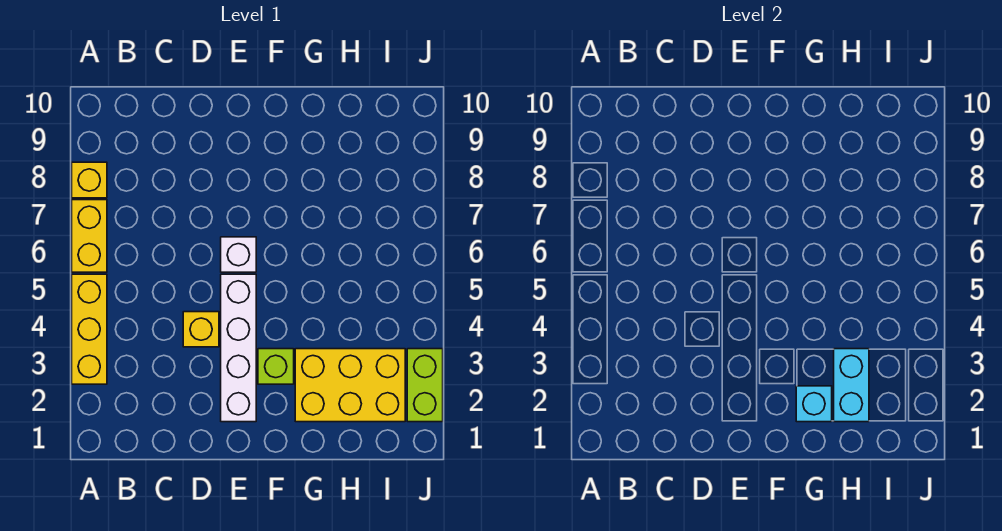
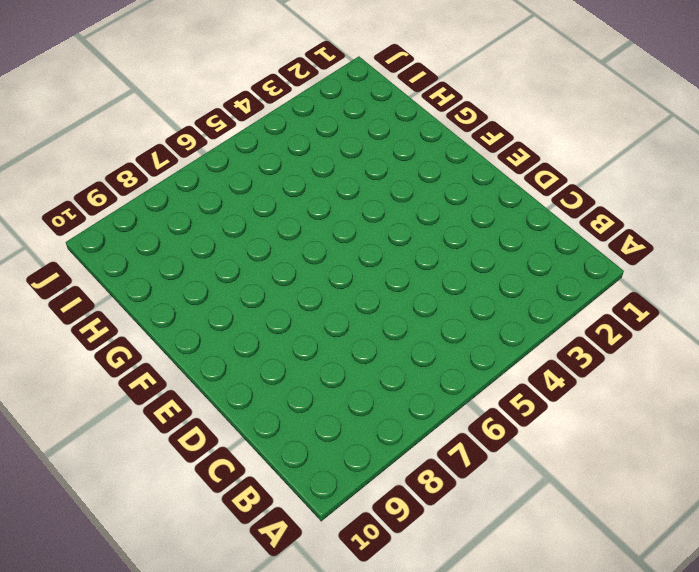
none -> yellow brick A3:A5 level 1
none -> yellow brick A6:A7 level 1

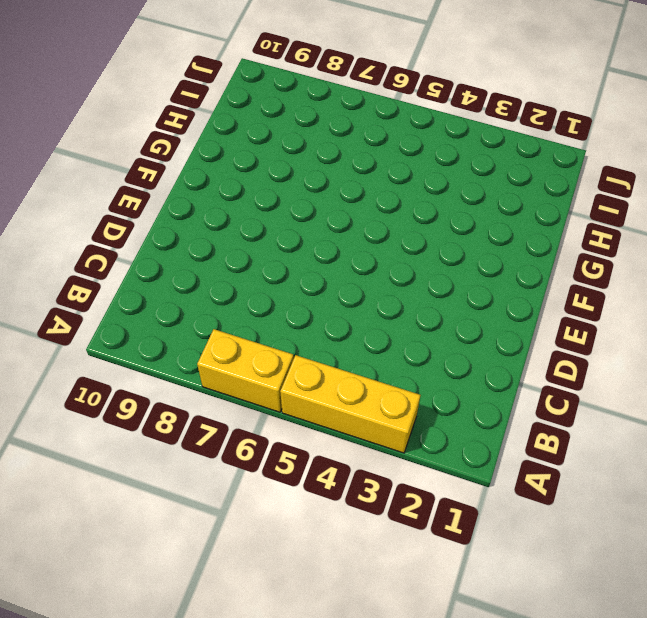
none -> yellow brick A8 level 1
none -> yellow brick D4 level 1

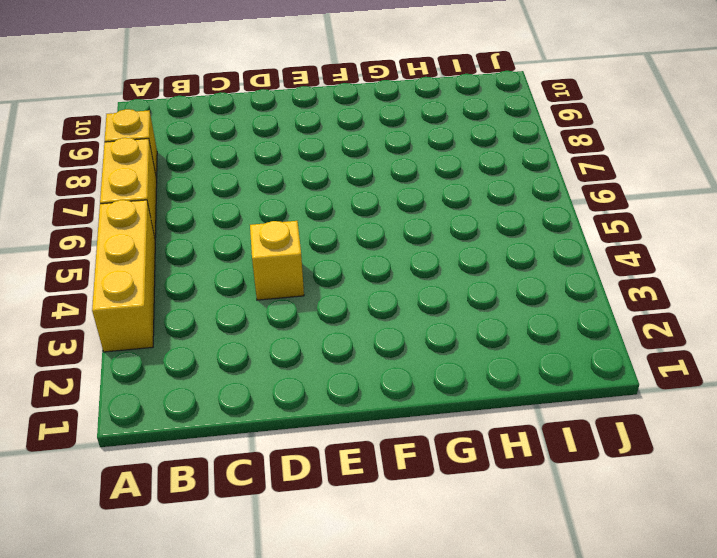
none -> white brick E2:E5 level 1
none -> white brick E6 level 1

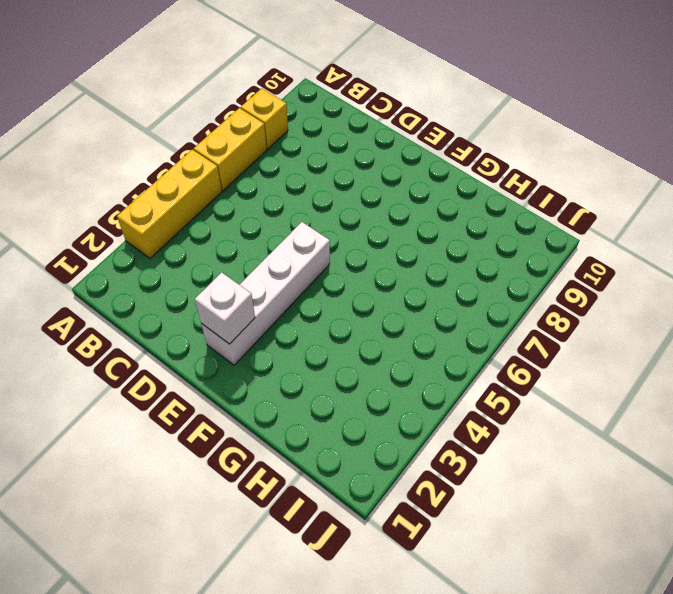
white brick E2 level 2 -> white brick E6 level 1
none -> yellow brick D4 level 1
none -> lime brick F3 level 1

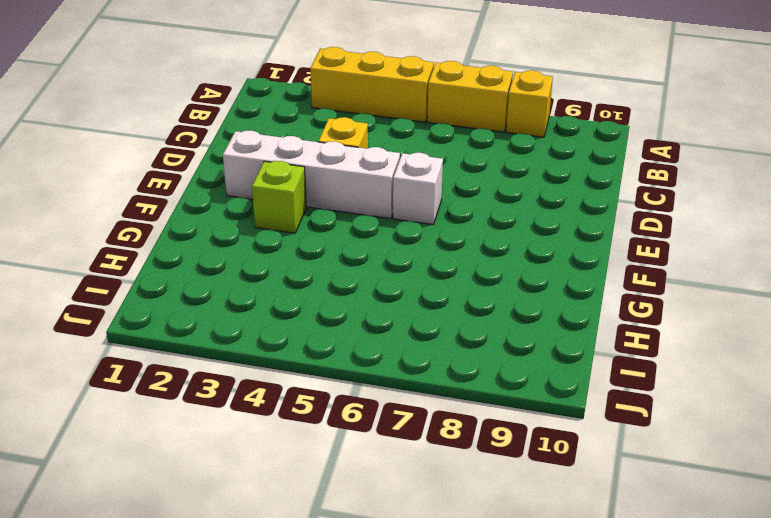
none -> yellow brick G2:I3 level 1
none -> lime brick J2:J3 level 1

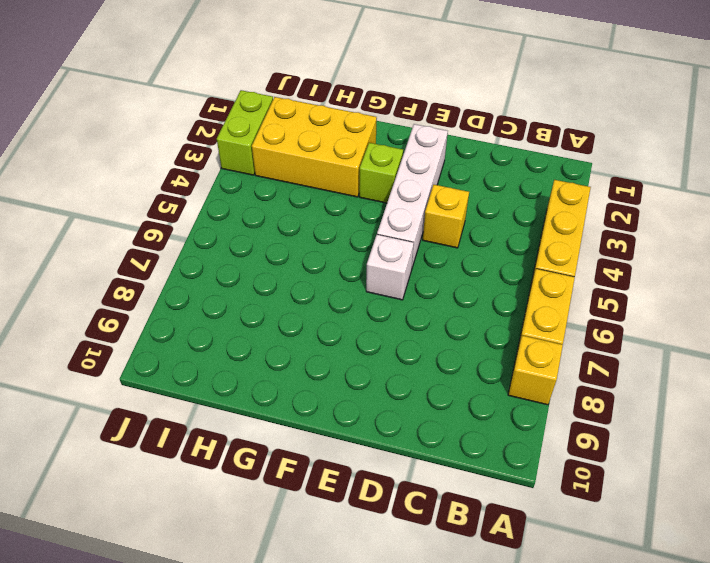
none -> cyan brick G2 level 2
none -> cyan brick H2:H3 level 2

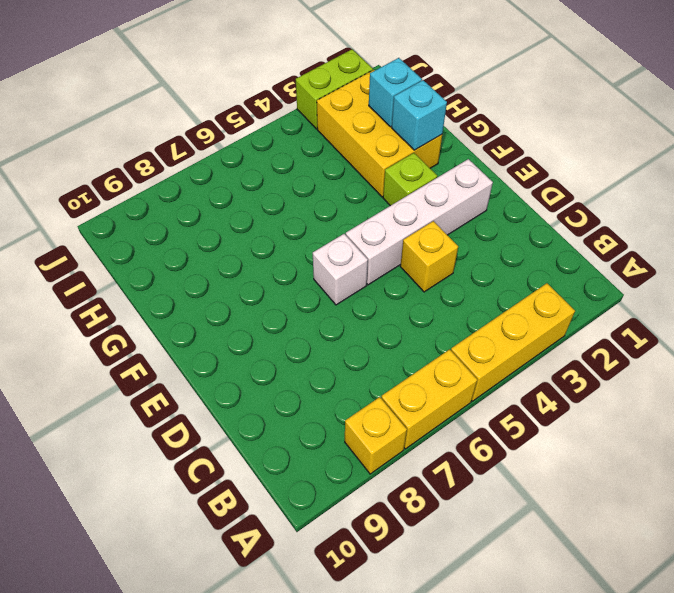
cyan brick H2 level 2 -> cyan brick H2:H3 level 2

